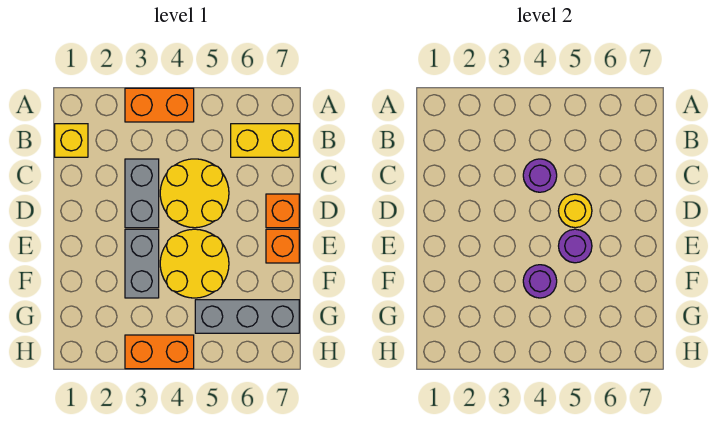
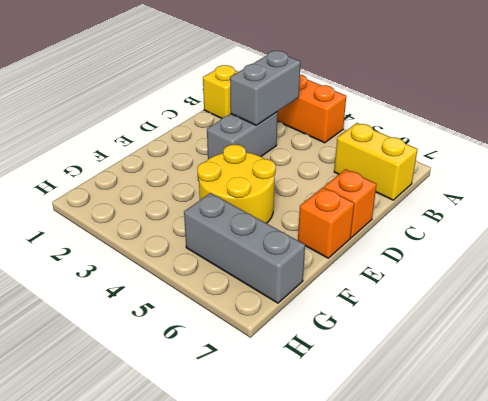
grey brick B3:C3 level 2 -> grey brick E3:F3 level 1
none -> yellow round brick C4:D5 level 1
none -> orange brick H3:H4 level 1
none -> purple round brick C4 level 2

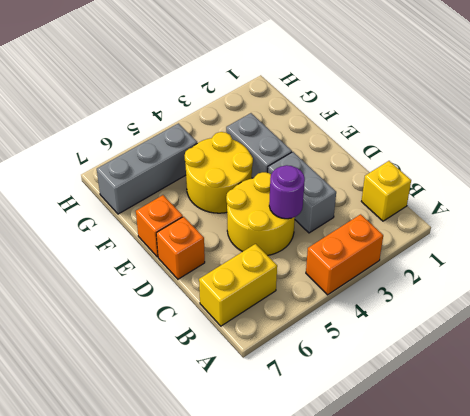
none -> orange brick H3:H4 level 1
none -> yellow round brick D5 level 2
none -> purple round brick E5 level 2

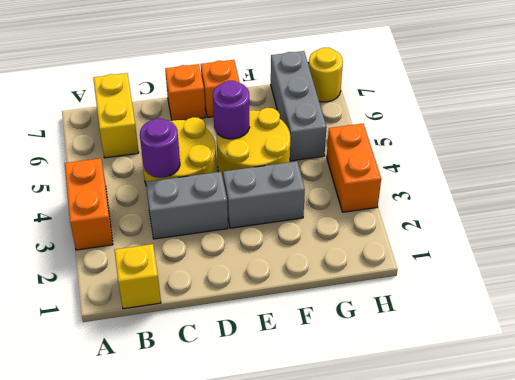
yellow round brick H7 level 1 -> yellow round brick D5 level 2
none -> purple round brick F4 level 2

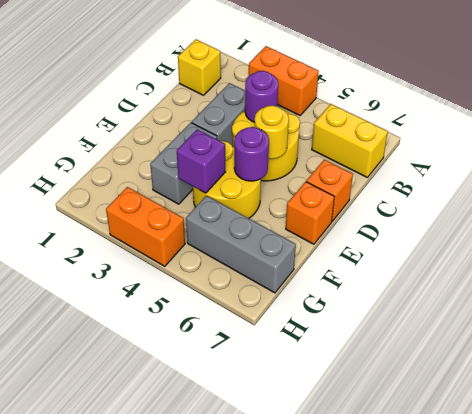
purple brick F4 level 2 -> purple round brick F4 level 2

